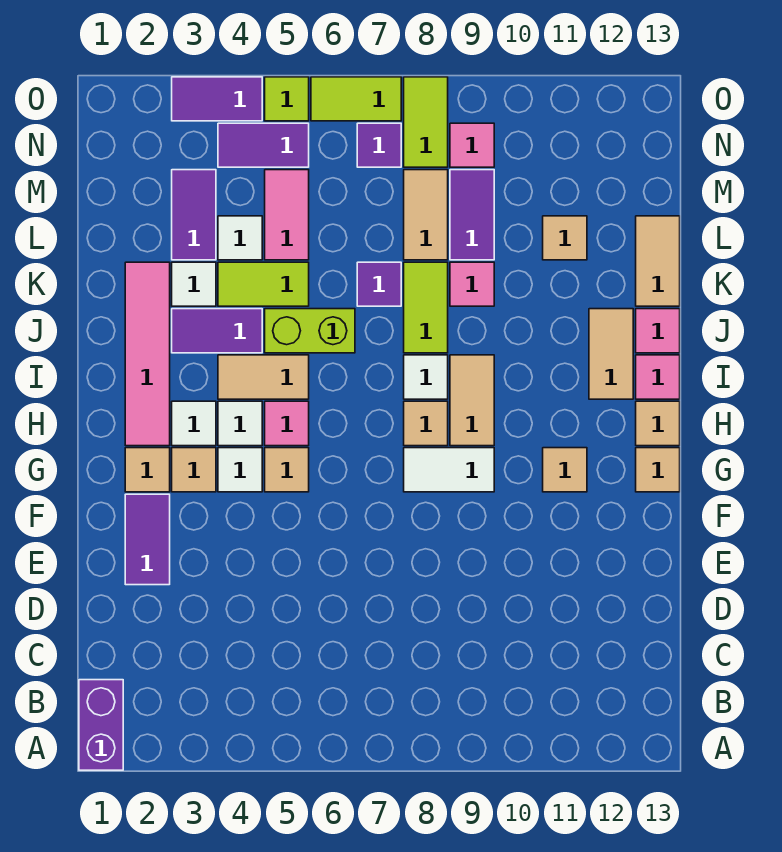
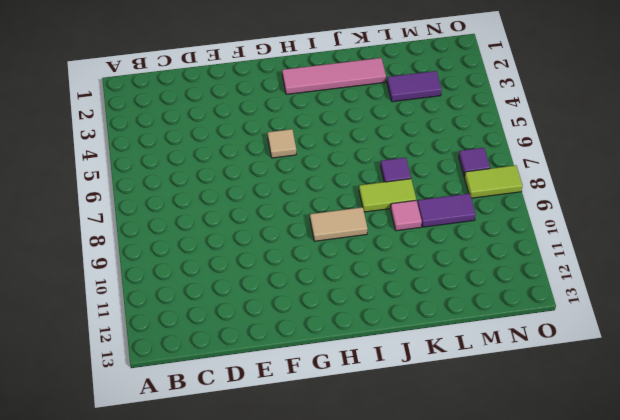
none -> purple brick A1:B1 level 1
none -> purple tile E2:F2 level 1
none -> tan tile G2 level 1
none -> tan tile G3 level 1

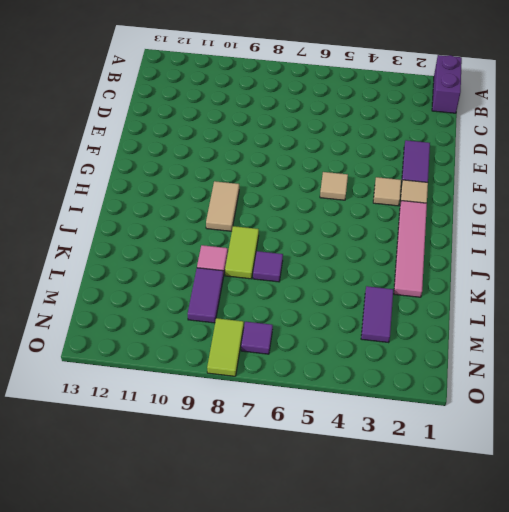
none -> white tile G4 level 1
none -> white tile G8:G9 level 1
none -> tan tile G11 level 1
none -> tan tile G13 level 1

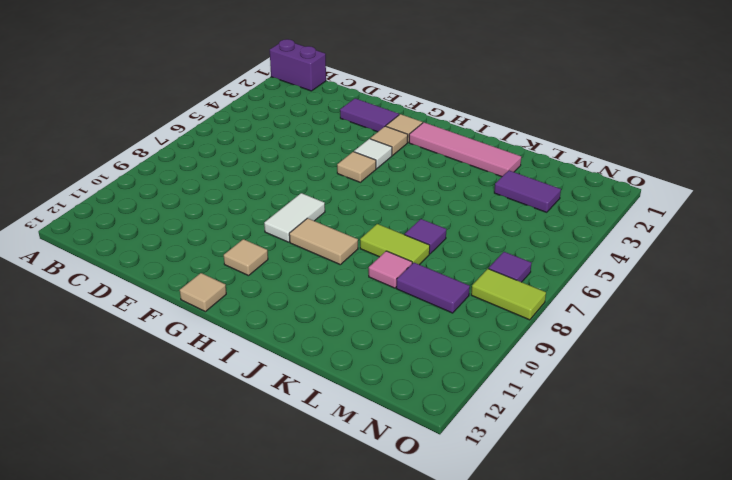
none -> white tile H3 level 1
none -> white tile H4 level 1
none -> pink tile H5 level 1
none -> tan tile H8 level 1

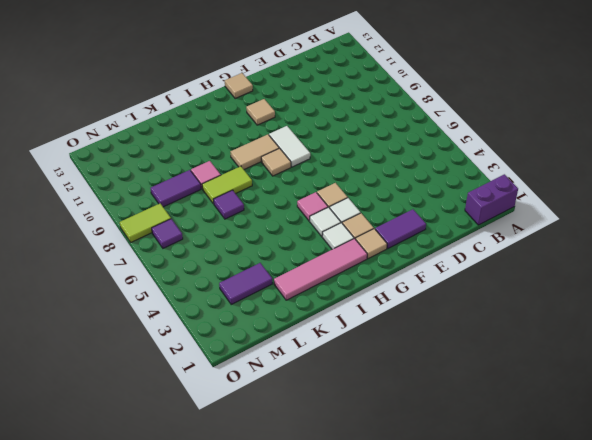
none -> tan tile H13 level 1
none -> tan tile I4:I5 level 1
none -> white tile I8 level 1
none -> tan tile I12:J12 level 1

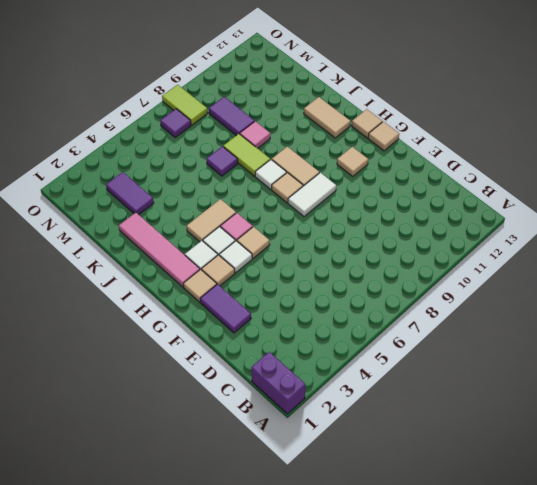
none -> pink tile I13 level 1
none -> purple tile J3:J4 level 1
none -> lime brick J5:J6 level 1
none -> pink tile J13 level 1

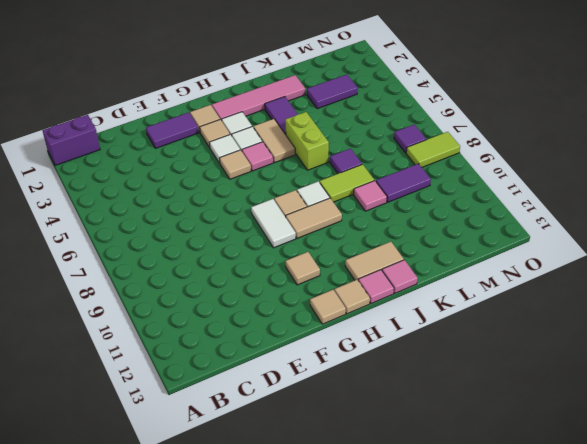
none -> white tile K3 level 1
none -> lime tile K4:K5 level 1
none -> tan tile K13:L13 level 1
none -> white tile L4 level 1

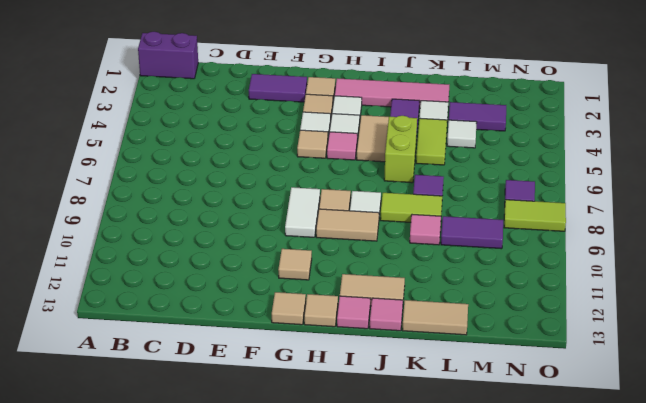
none -> pink tile L5:M5 level 1
none -> tan tile L8:M8 level 1
none -> tan tile L11 level 1
none -> purple tile N4:N5 level 1

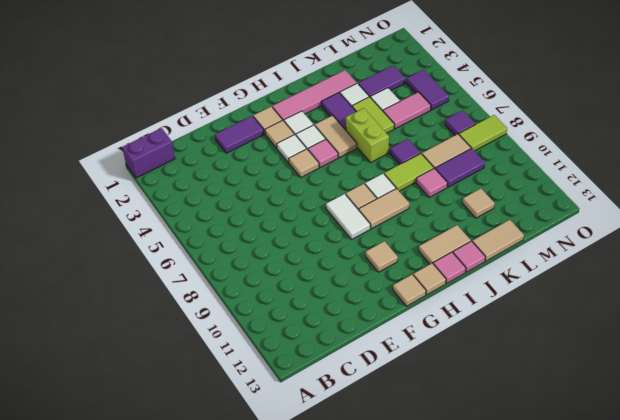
none -> pink tile N9 level 1
none -> purple tile O3:O4 level 1
none -> lime tile O5 level 1
none -> lime tile O6:O7 level 1

